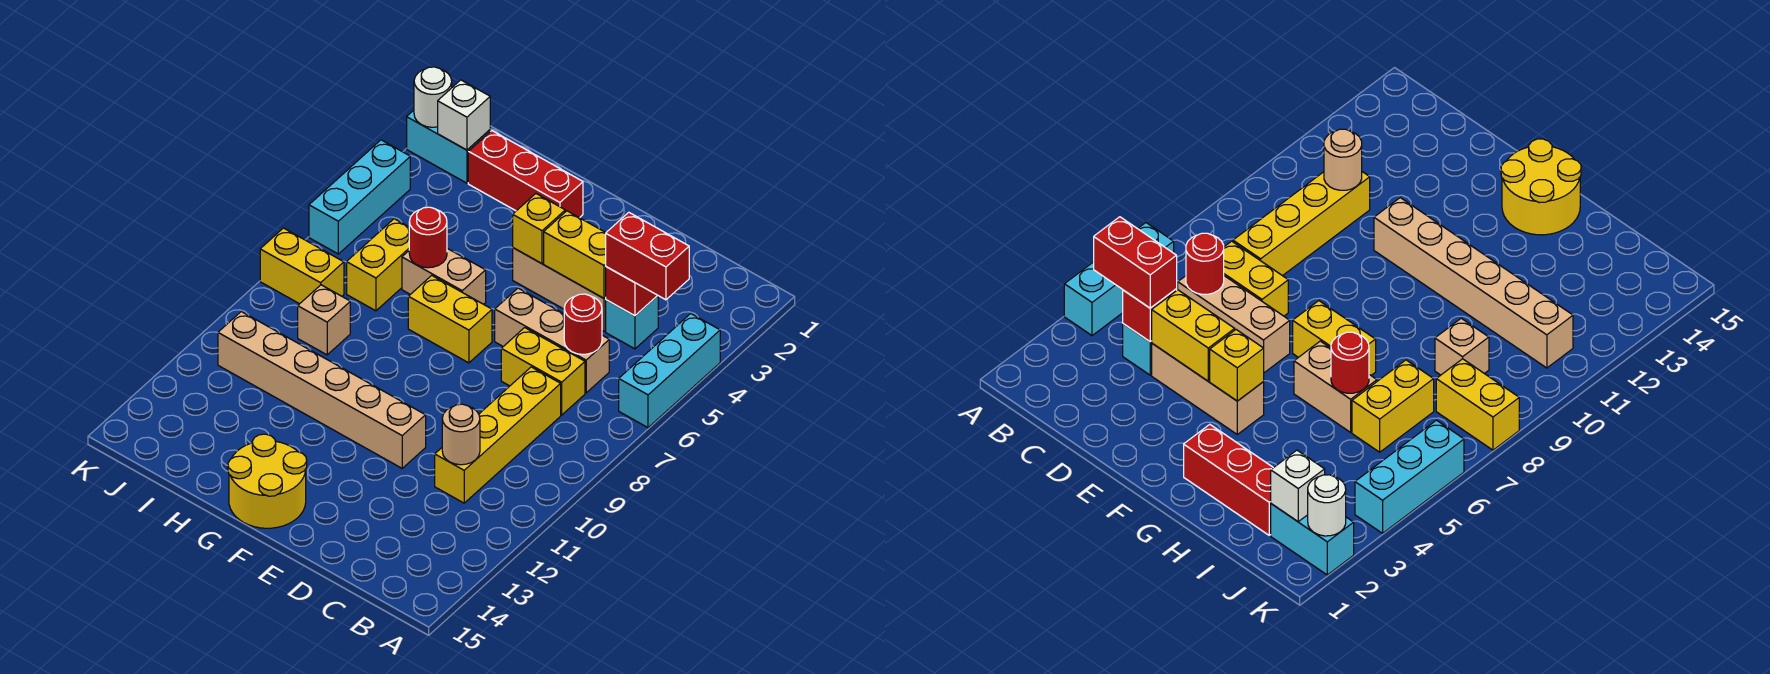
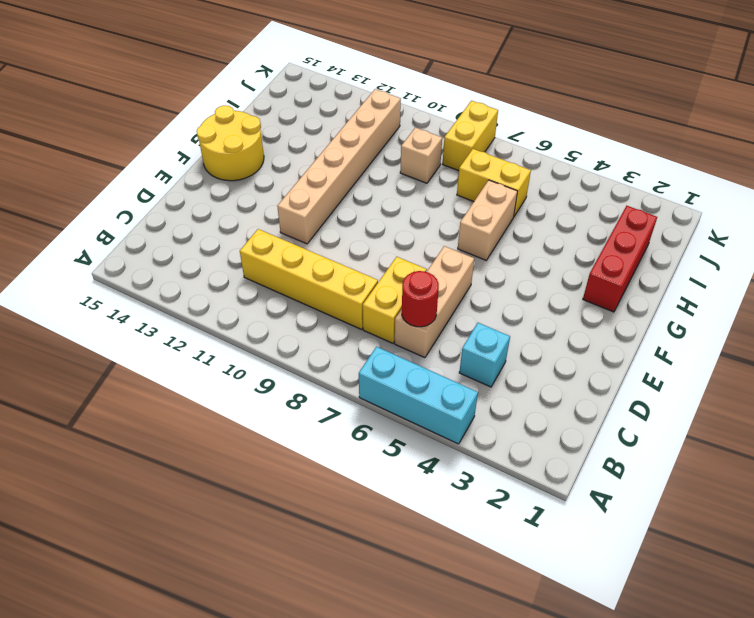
none -> tan brick D4:F4 level 1
none -> yellow brick F7:G7 level 1
none -> cyan brick J2:K2 level 1

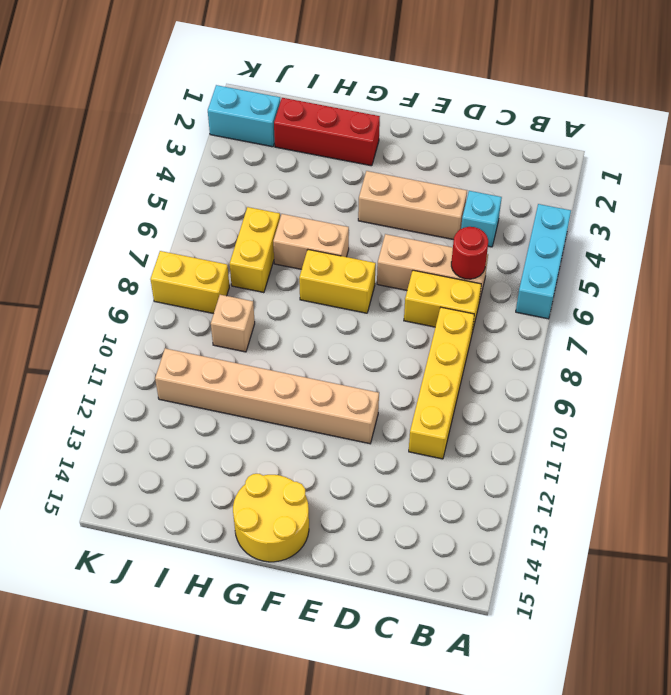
none -> cyan brick K4:K6 level 1
none -> red brick C4 level 2
none -> tan round brick C11 level 2

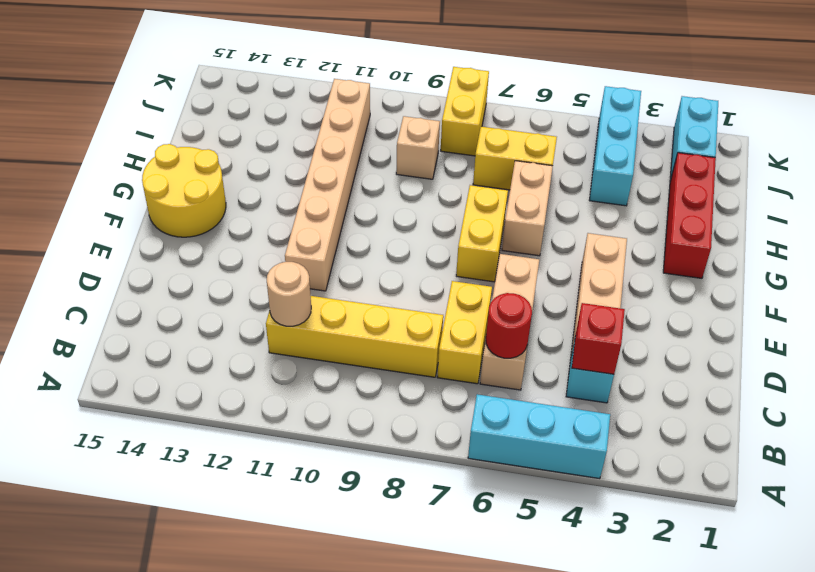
cyan brick I4:K4 level 1 -> cyan brick K4:K6 level 1
none -> yellow brick D4:E4 level 2
none -> yellow brick F4 level 2
none -> red round brick H6 level 2

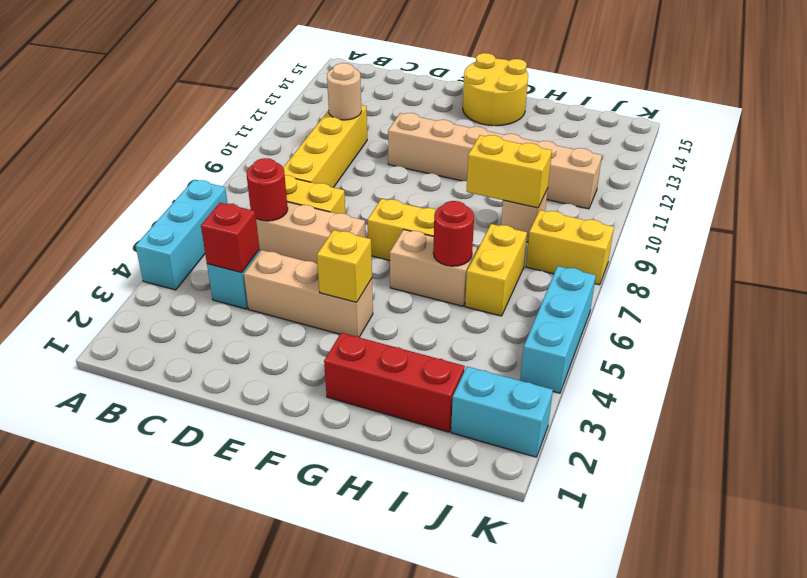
yellow brick H9:I9 level 2 -> yellow brick D4:E4 level 2
none -> white brick J2 level 2
none -> white round brick K2 level 2
none -> red brick B4:C4 level 3

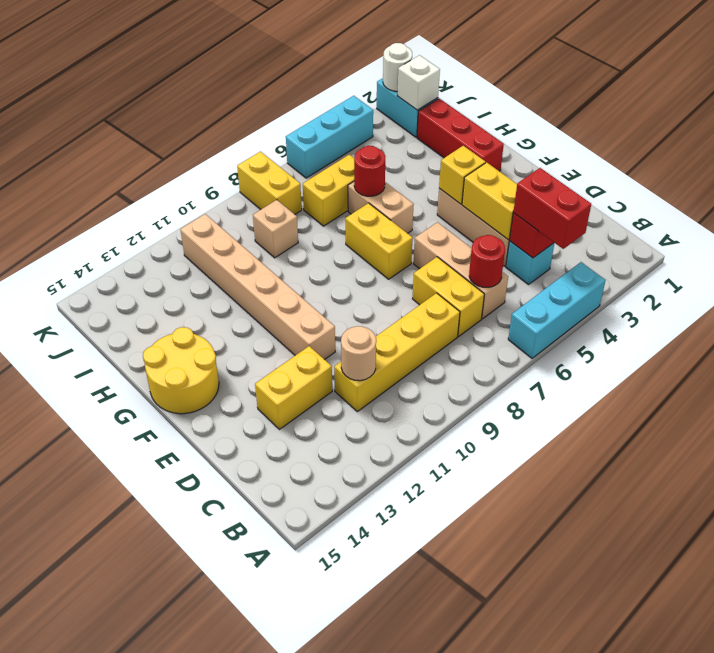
yellow brick D12:D13 level 1 -> none

